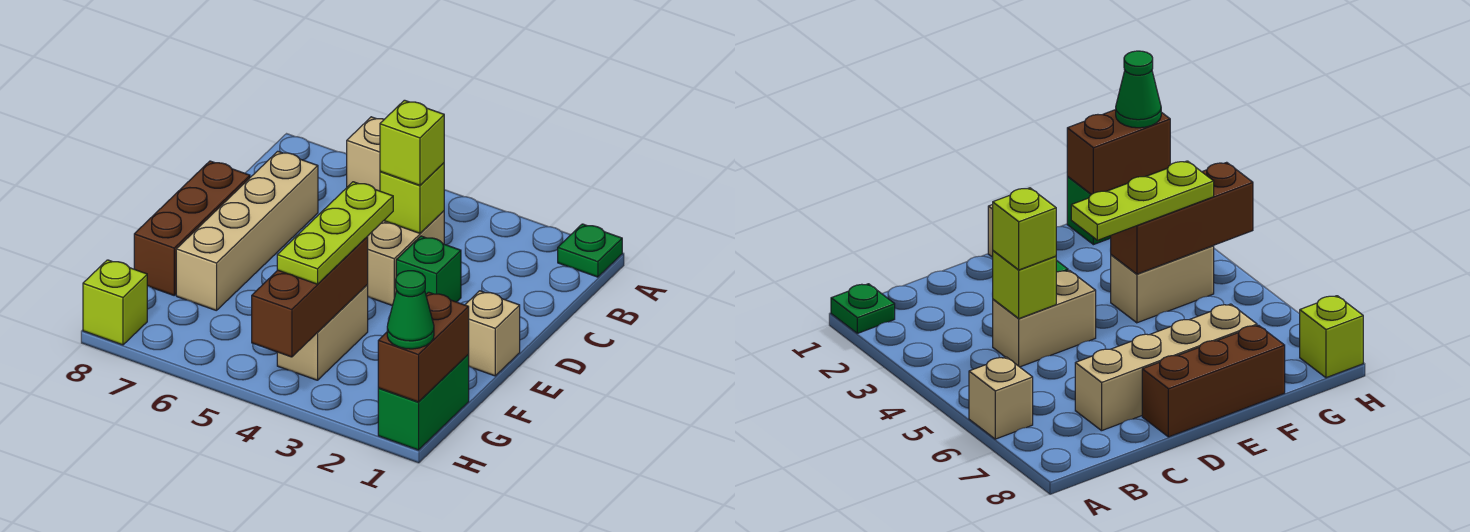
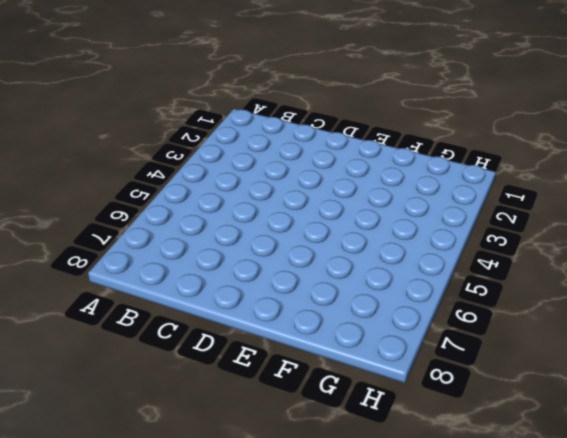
none -> green plate A1 level 1
none -> tan brick A6 level 1
none -> tan brick C4:D4 level 1

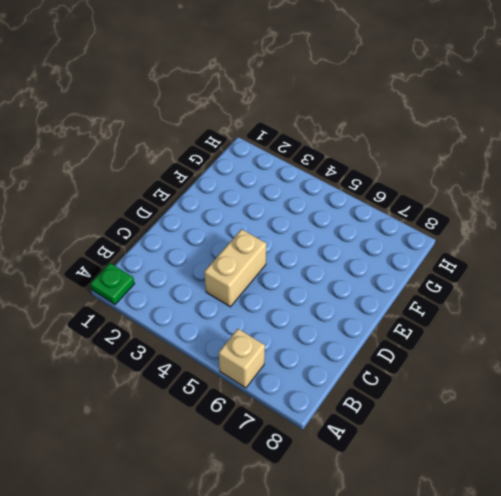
none -> tan brick C7:F7 level 1
none -> green brick D3 level 1
none -> brown brick D8:F8 level 1

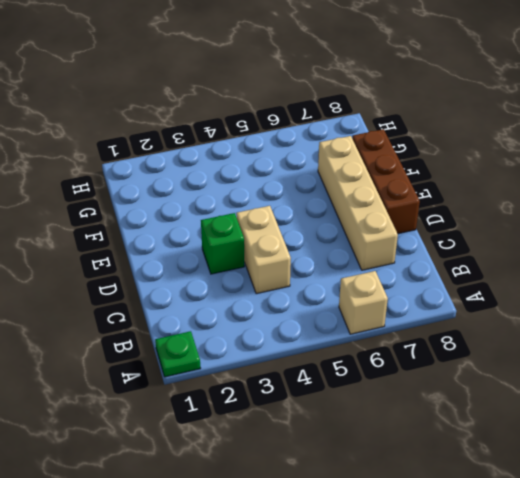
none -> tan brick E1 level 1
none -> tan brick F4:G4 level 1
none -> green brick G1:H1 level 1

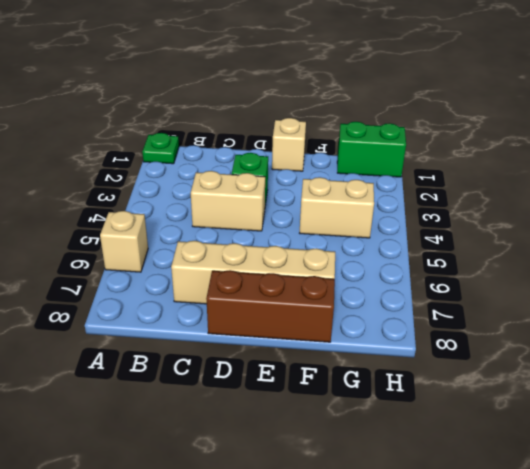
none -> lime brick H8 level 1
none -> lime brick C4 level 2
none -> brown brick F4:H4 level 2

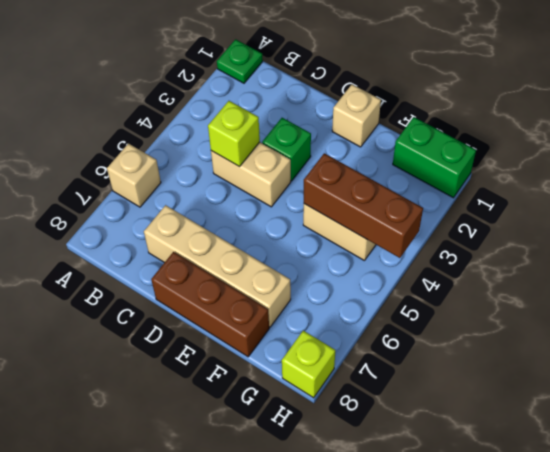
none -> brown brick G1:H1 level 2
none -> lime brick C4 level 3
none -> lime plate E4:G4 level 3

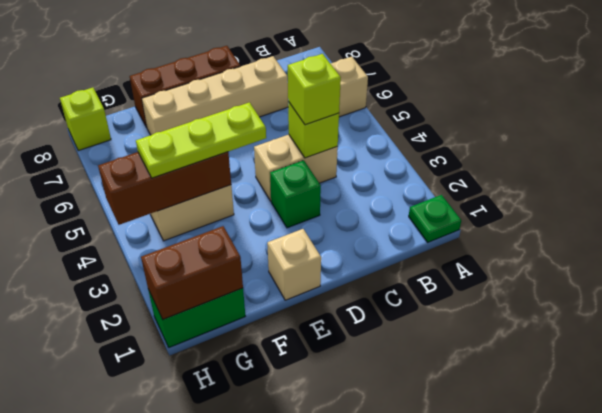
none -> green cone H1 level 3

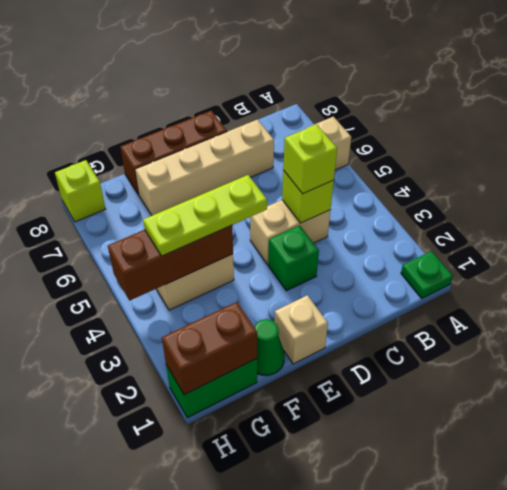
green cone F1 level 1 -> green cone H1 level 3

